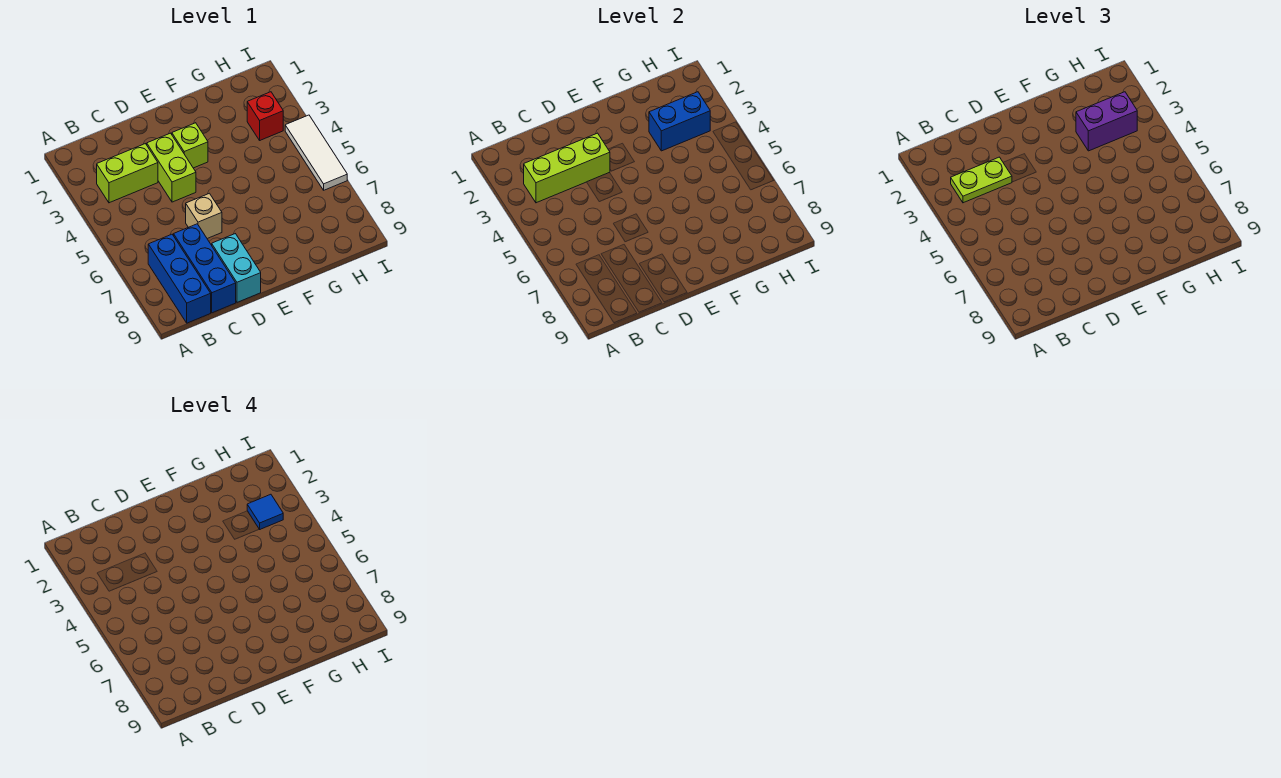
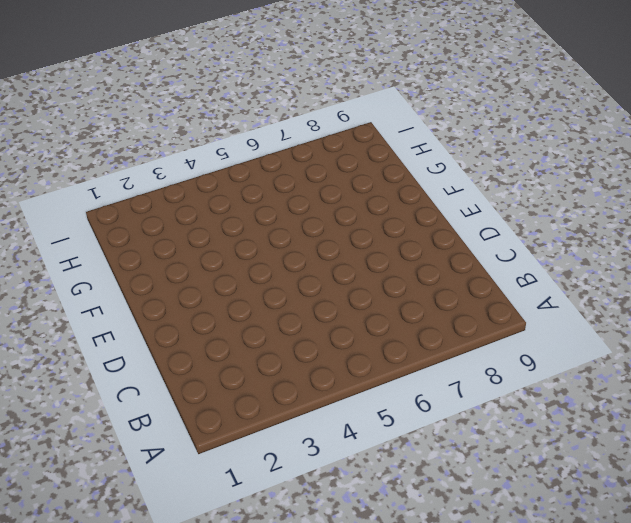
none -> lime brick B3:C3 level 1
none -> blue brick B7:B9 level 1
none -> blue brick C7:C9 level 1

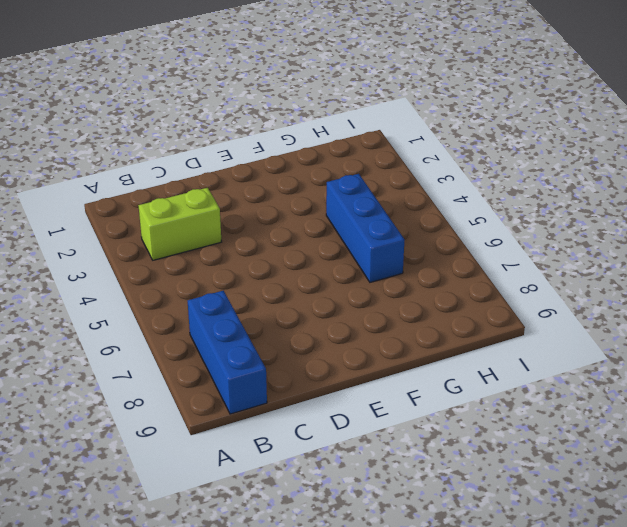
blue brick G4:G6 level 1 -> blue brick C7:C9 level 1
none -> lime brick D3:D4 level 1
none -> tan brick D6 level 1
none -> cyan brick D8:D9 level 1

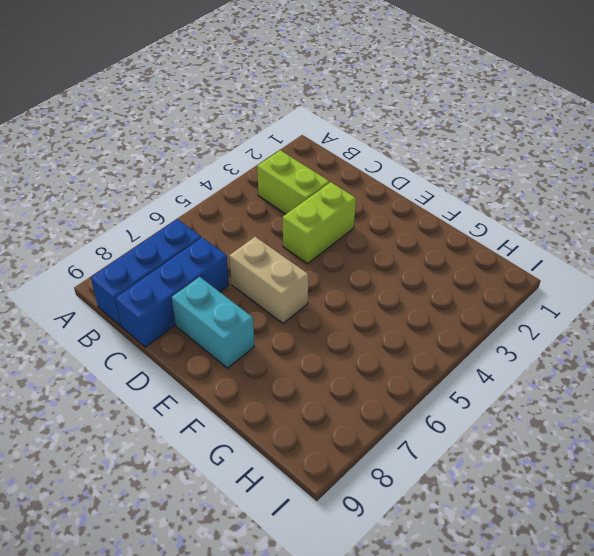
tan brick D6:E6 level 1 -> tan brick D6 level 1
cyan brick D8:E8 level 1 -> cyan brick D8:D9 level 1
none -> lime brick E3 level 1
none -> red brick H3 level 1
none -> white tile I4:I6 level 1

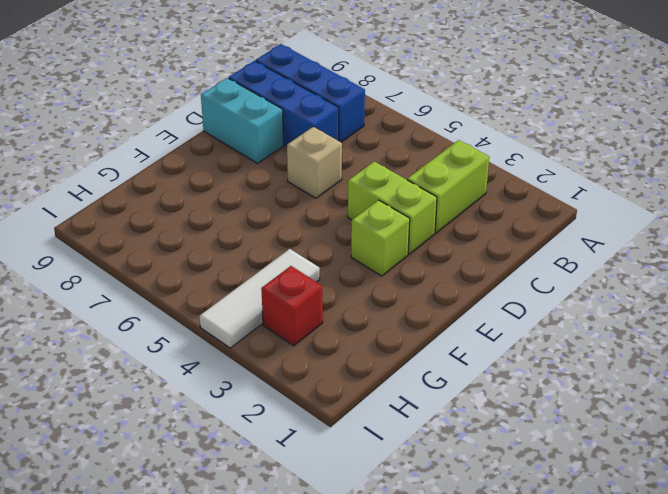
white tile G4:I4 level 1 -> white tile I4:I6 level 1
none -> lime brick B3:D3 level 2
none -> blue brick G3:H3 level 2
none -> lime plate B3:C3 level 3

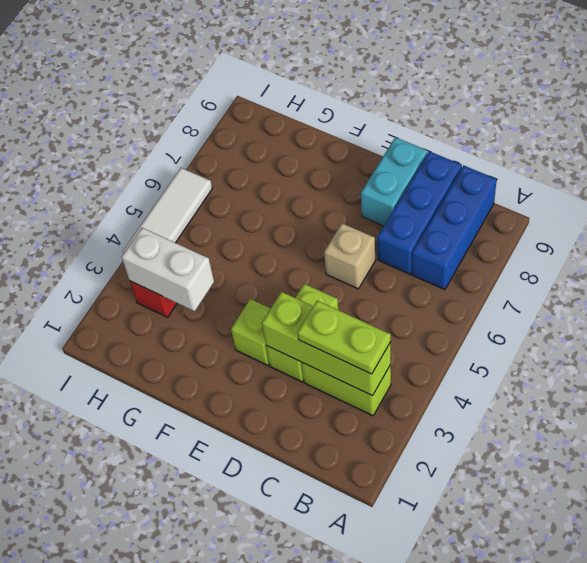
white brick G3:H3 level 2 -> blue brick G3:H3 level 2
none -> purple brick G3:H3 level 3
none -> blue tile H3 level 4

